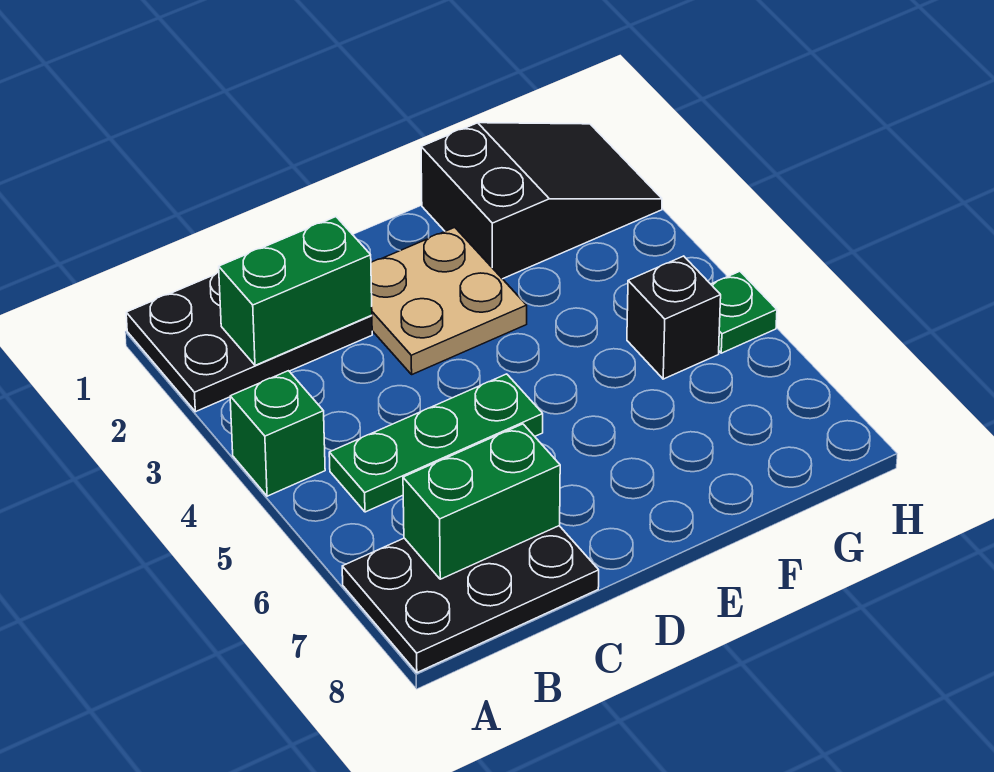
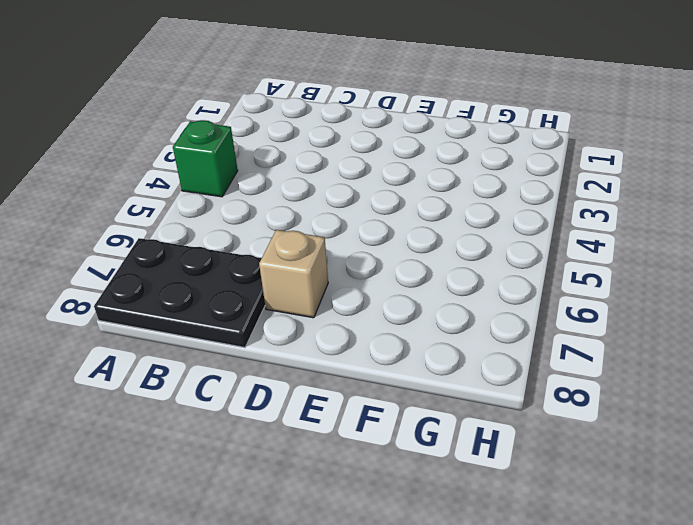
tan brick D7 level 1 -> none
none -> black plate A1:C2 level 1
none -> green plate B5:D5 level 1

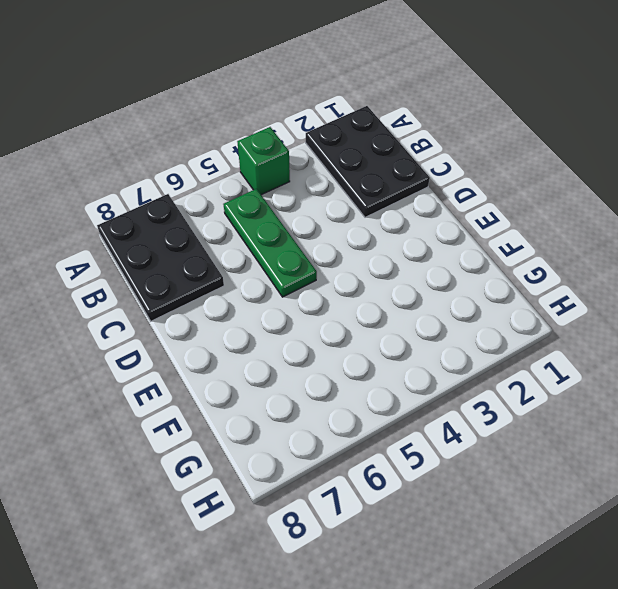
none -> tan plate D2:E3 level 1
none -> black slope F1:H2 level 1 top F

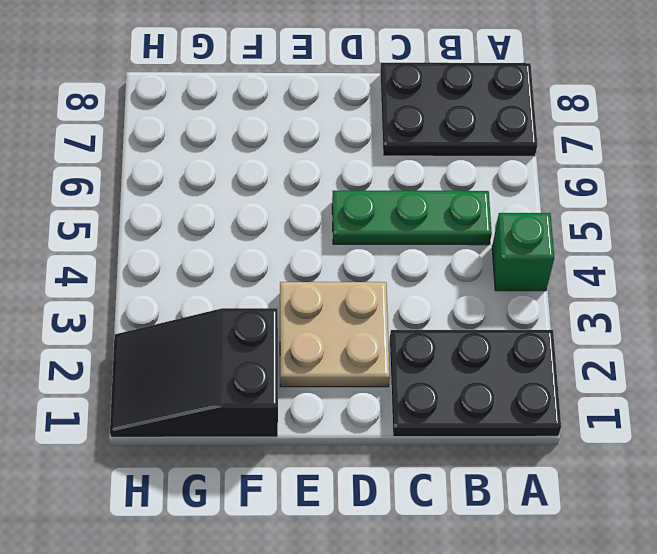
none -> black brick G5 level 1
none -> green plate H5 level 1

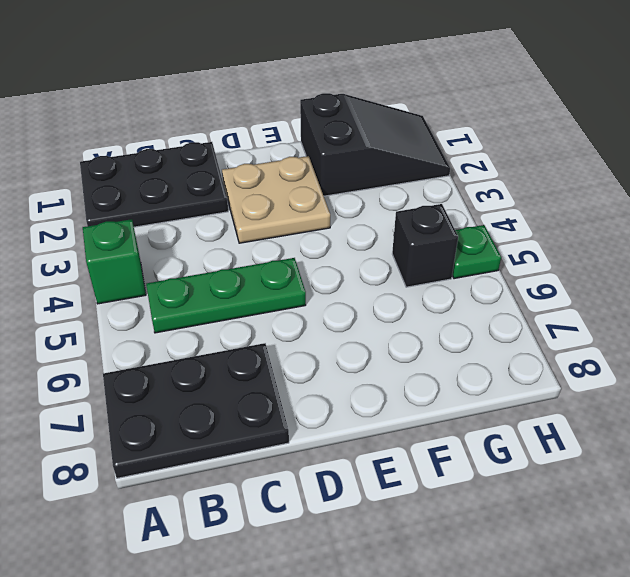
none -> green brick B2:C2 level 2
none -> green brick B7:C7 level 2

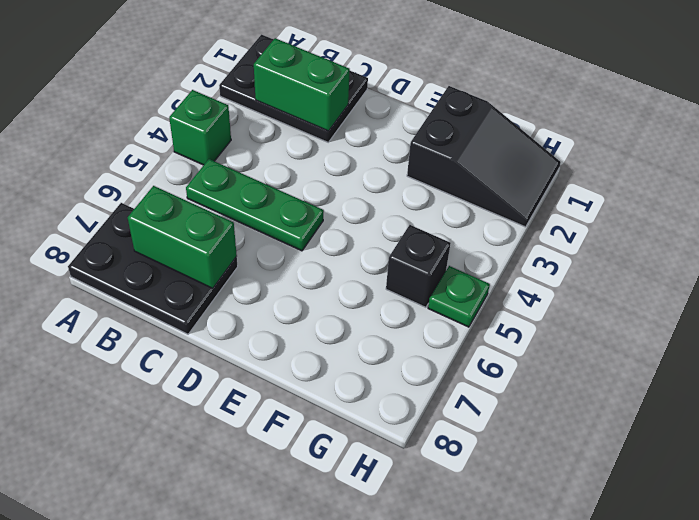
none -> tan plate D2:E3 level 1

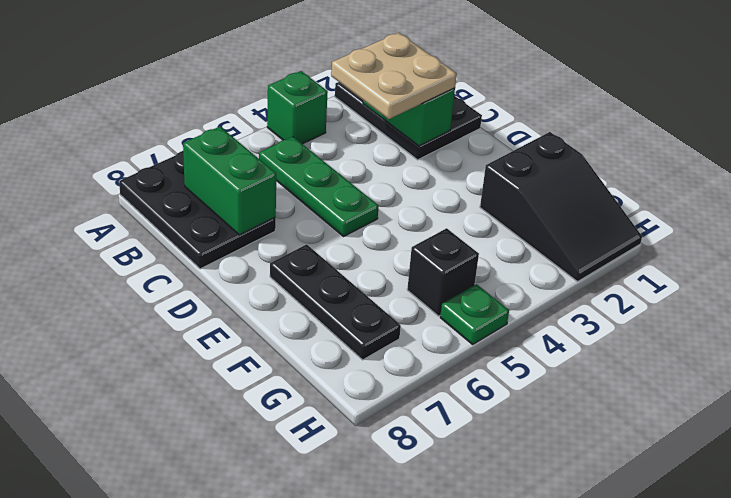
tan plate B2:C3 level 3 -> tan plate D2:E3 level 1
black plate E7:G7 level 1 -> none

